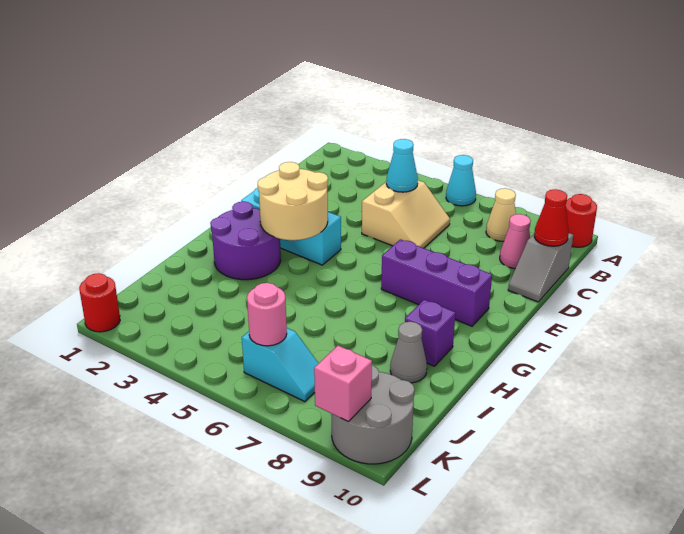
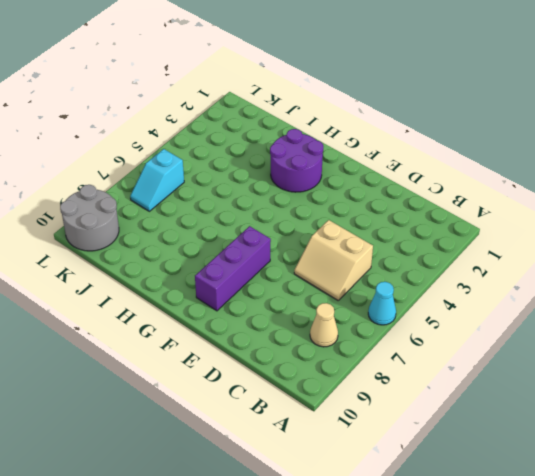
none -> red round brick A10 level 1
none -> pink cone C9 level 1
none -> grey slope C10:D10 level 1 top C

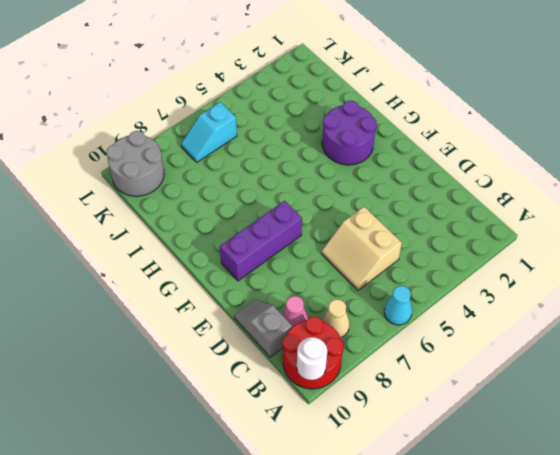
red round brick A9:B10 level 1 -> red round brick A10 level 1
white round brick A10 level 2 -> none
none -> cyan brick F2:F4 level 1
none -> purple brick H9 level 1
none -> grey cone I9 level 1

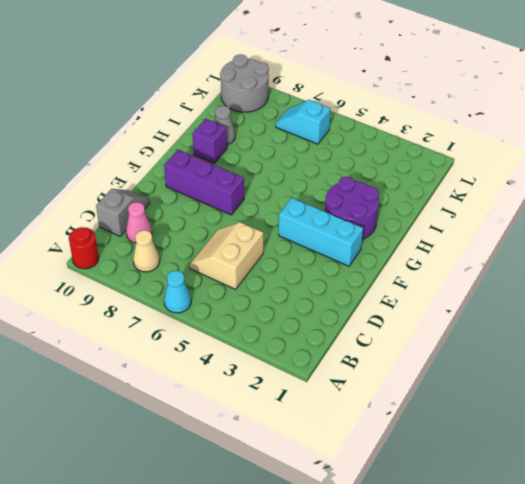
none -> red round brick L1 level 1
none -> cyan cone C5 level 2
none -> red cone C10 level 2

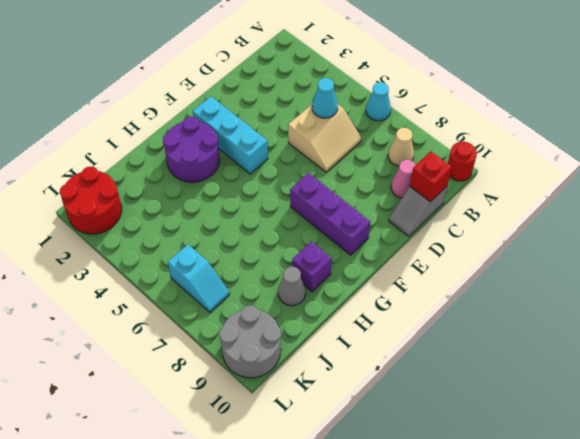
red brick C10 level 2 -> red cone C10 level 2
red round brick K1:L2 level 1 -> red round brick L1 level 1
none -> tan round brick F3:G4 level 2
none -> pink round brick K6 level 2
none -> pink brick L9 level 2

